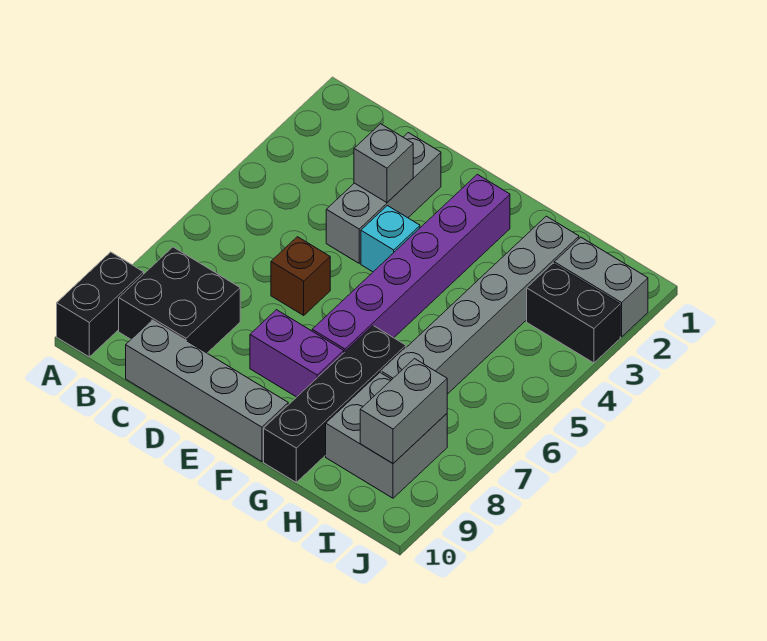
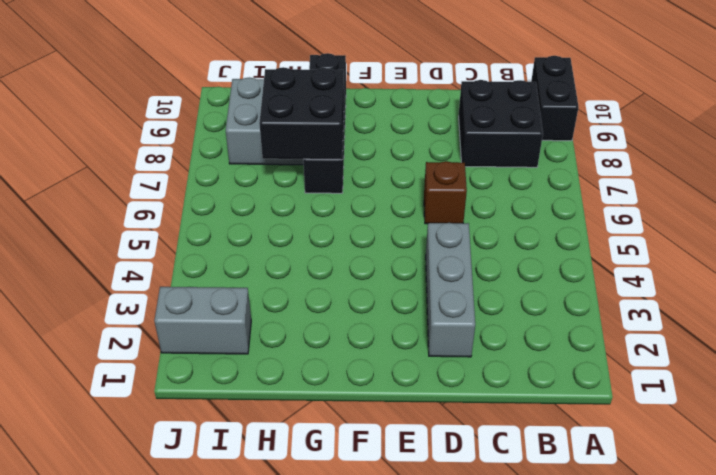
black brick G7:H8 level 2 -> none
none -> grey brick C10:F10 level 1
none -> cyan brick E4 level 1
none -> purple brick E8:F8 level 1

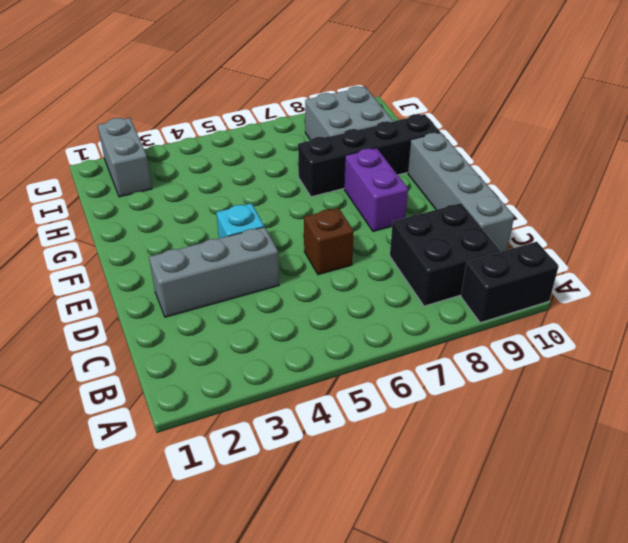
none -> purple brick F2:F7 level 1
none -> grey brick H2:H7 level 1
none -> black brick I3:J3 level 1

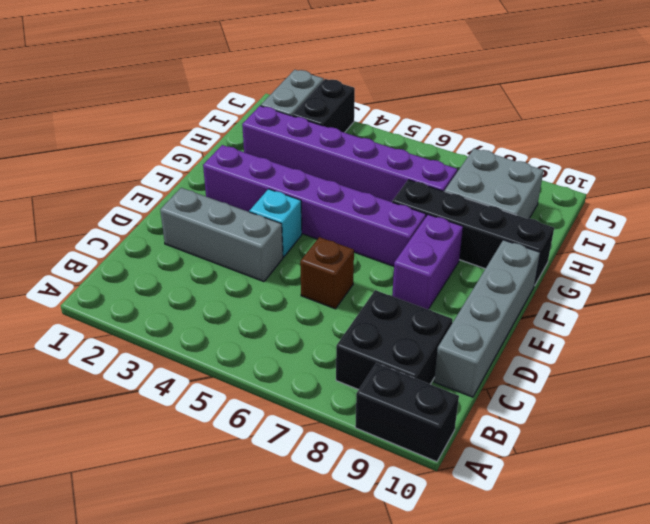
purple brick H2:H7 level 1 -> grey brick H2:H7 level 1
none -> grey brick D3 level 2
none -> grey brick I8:I9 level 2

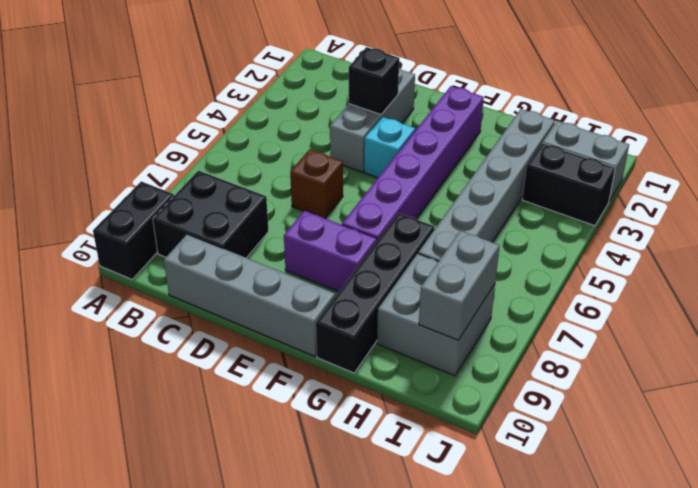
black brick D3 level 2 -> grey brick D3 level 2

